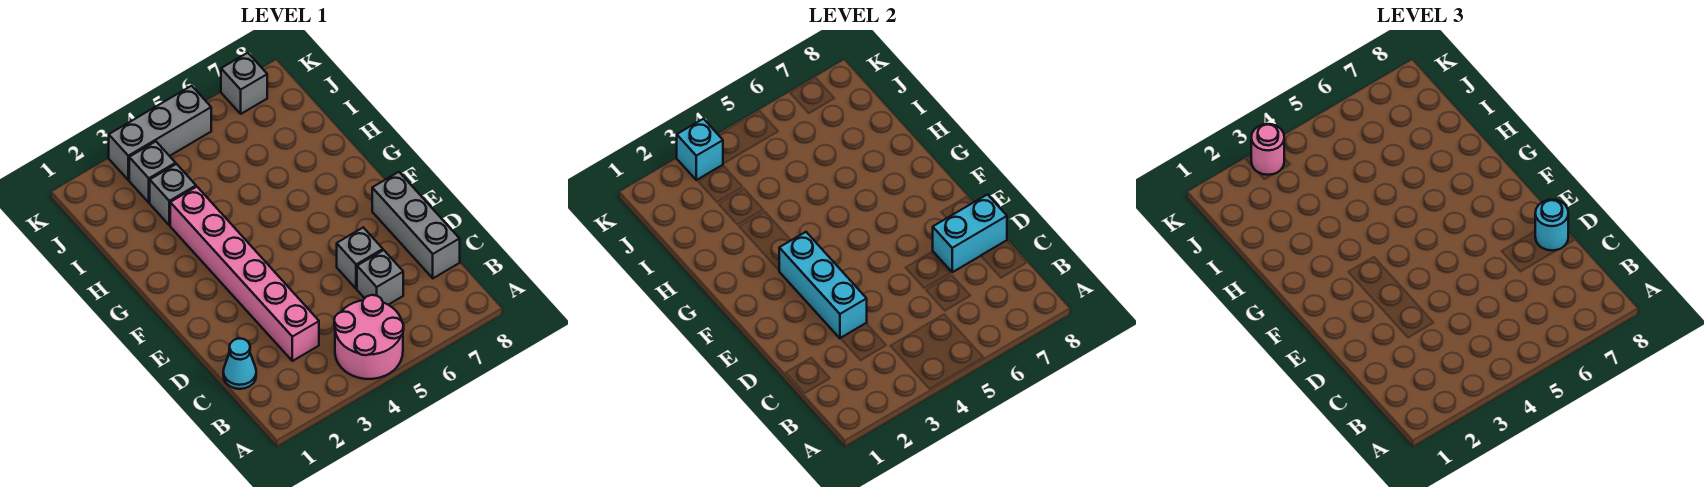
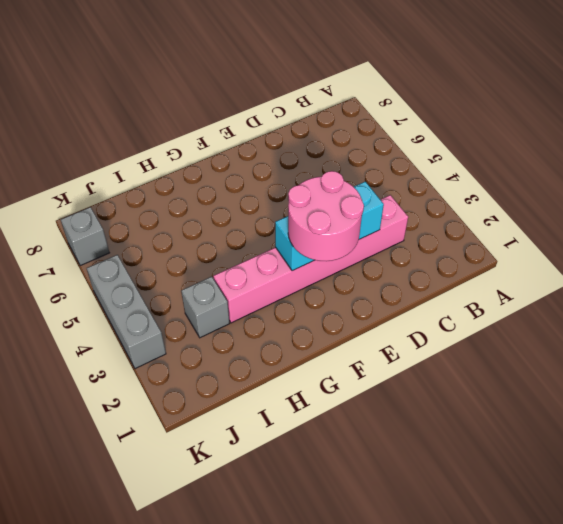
pink round brick E2:F3 level 3 -> pink round brick A4:B5 level 1
none -> cyan cone C1 level 1
none -> grey brick C6 level 1
none -> grey brick C8:E8 level 1

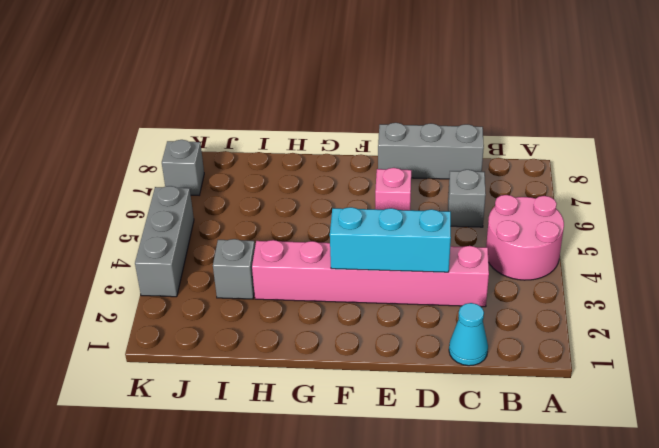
pink brick E6 level 1 -> none
none -> grey brick D6 level 1
none -> grey brick J3 level 1
none -> cyan brick D7:D8 level 2

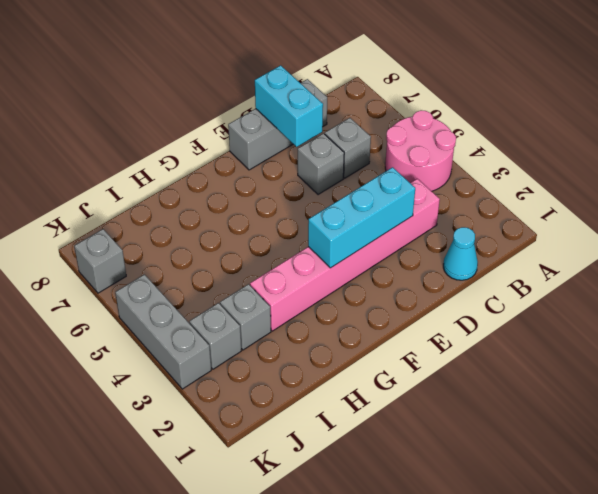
none -> cyan brick K3 level 2
none -> cyan round brick D8 level 3
none -> pink round brick K3 level 3

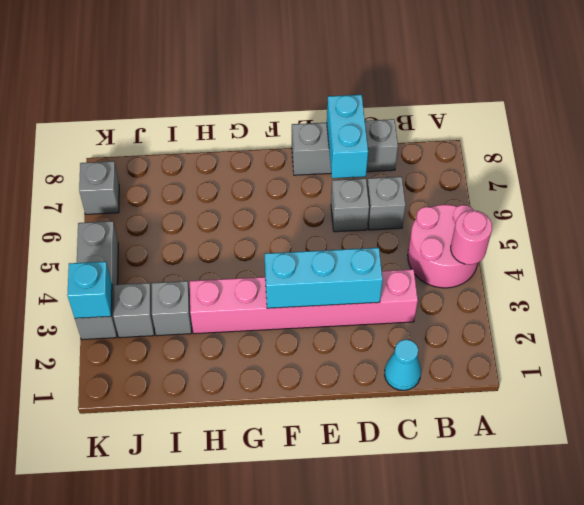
pink round brick A4 level 2 -> pink round brick K3 level 3
none -> cyan round brick D8 level 3

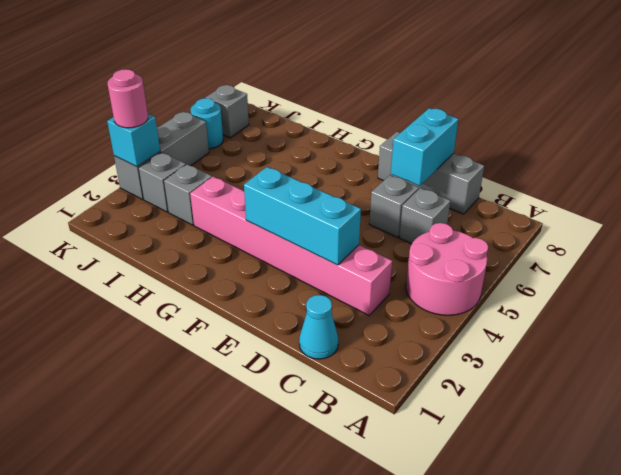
cyan round brick K6 level 1 -> cyan round brick D8 level 3

